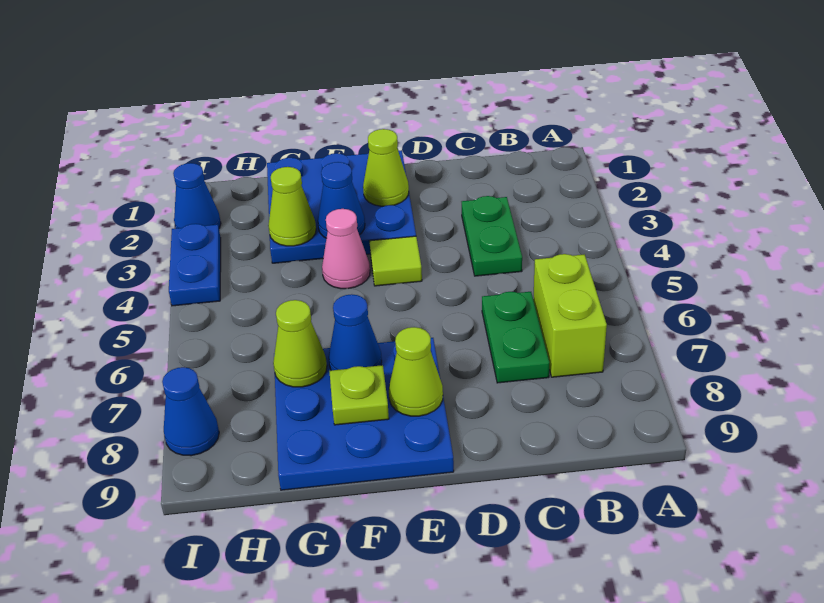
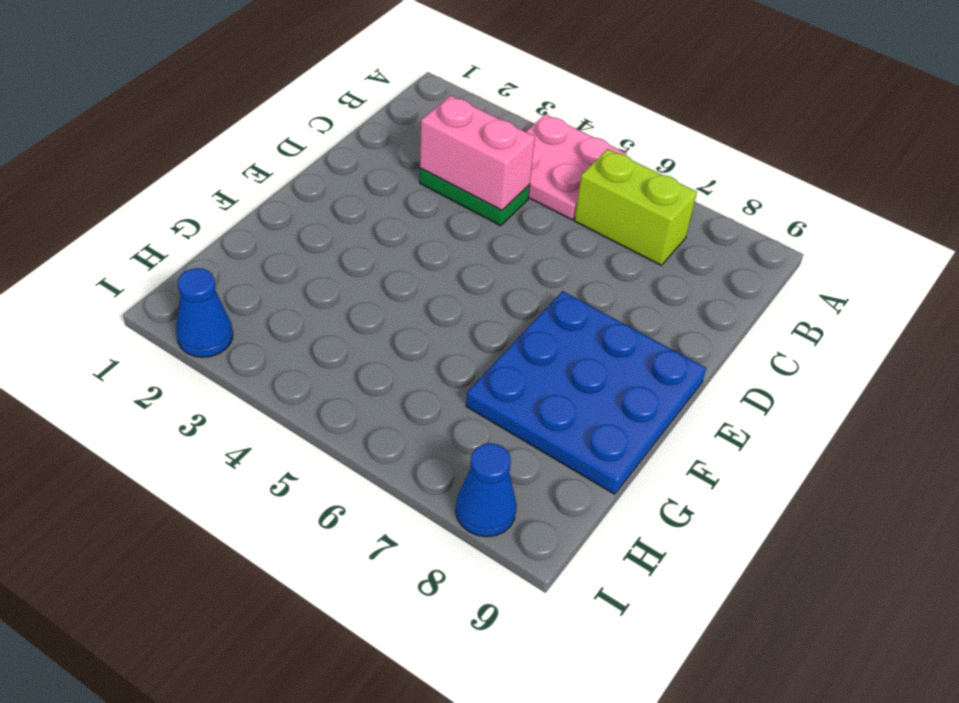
pink plate A4:B5 level 1 -> none
pink brick C3:C4 level 2 -> none
none -> green plate C6:C7 level 1
none -> blue plate E1:G3 level 1
none -> lime tile E4 level 1

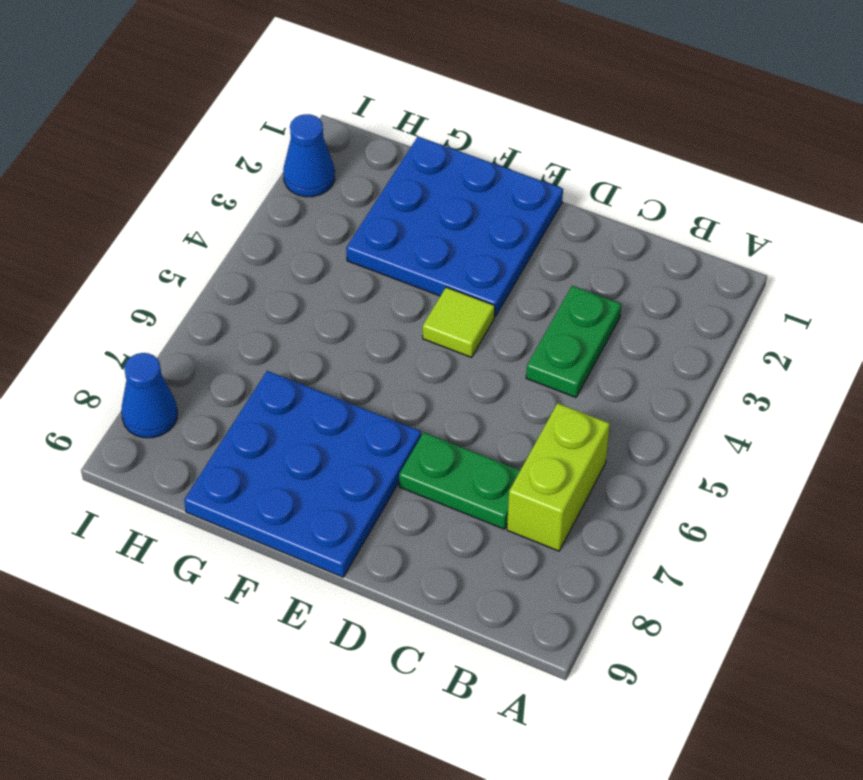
green plate C7:D7 level 1 -> green plate C6:C7 level 1
none -> pink cone F4 level 1
none -> blue plate I3:I4 level 1
none -> lime cone E2 level 2

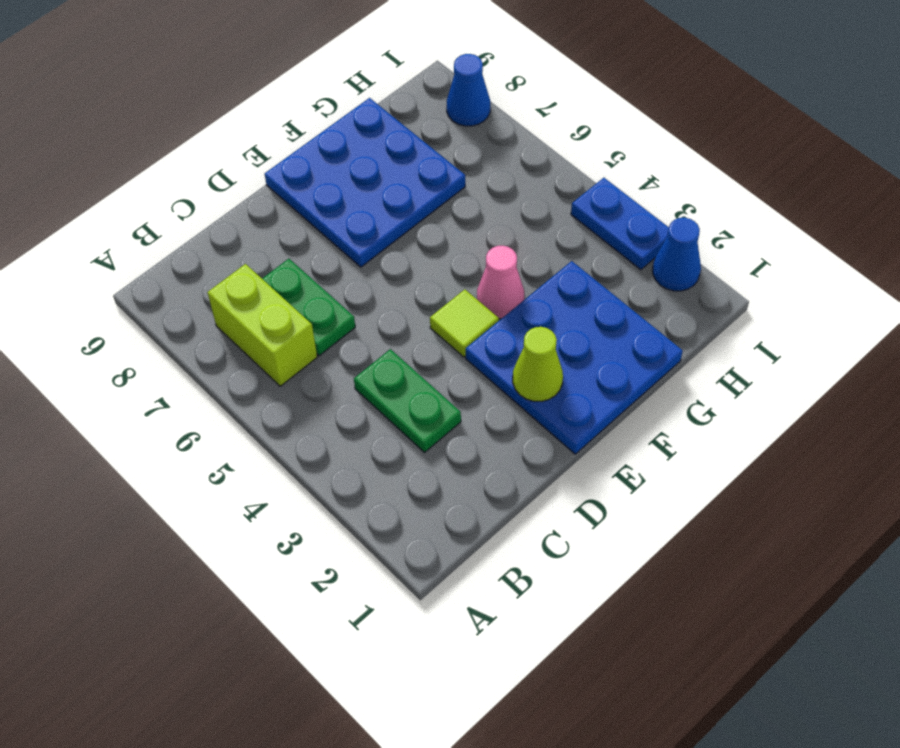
none -> lime cone E8 level 2
none -> blue cone F3 level 2
none -> blue cone F7 level 2

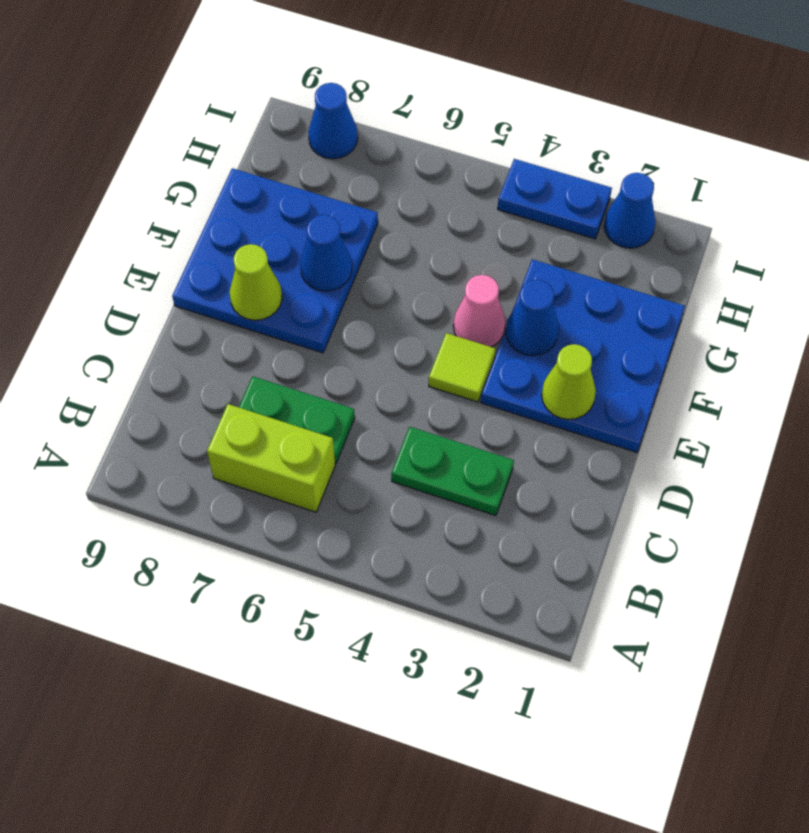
none -> lime plate F8 level 2
none -> lime cone G3 level 2
none -> lime cone G7 level 2

